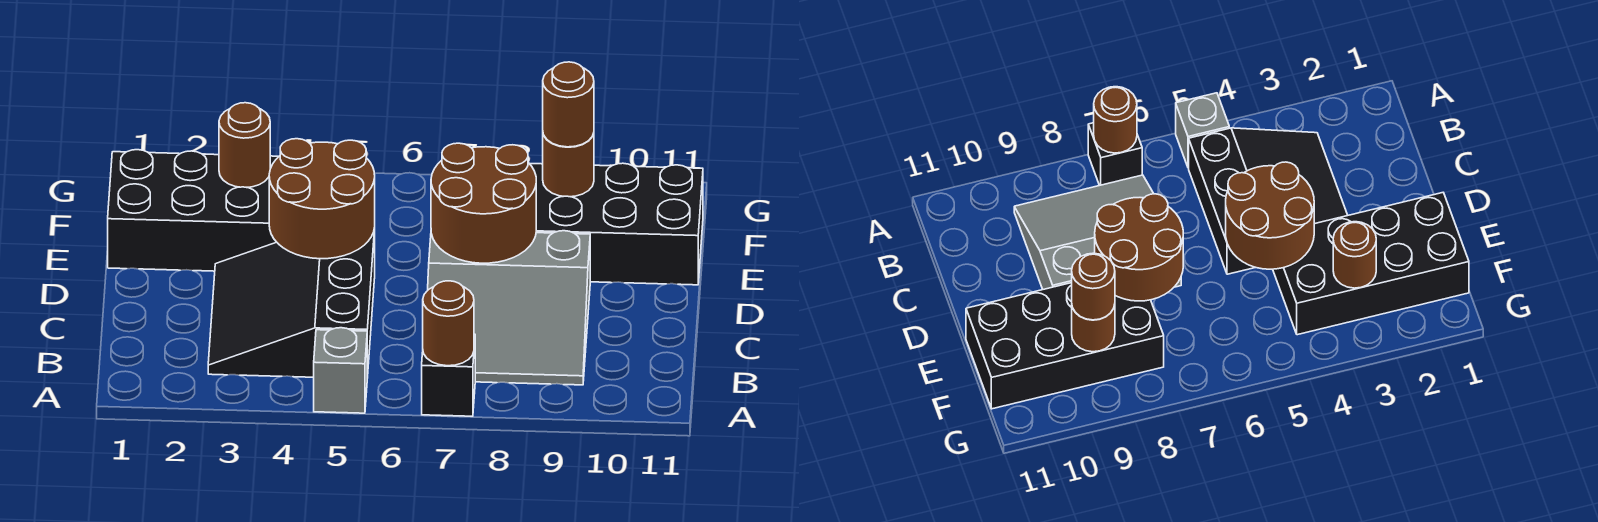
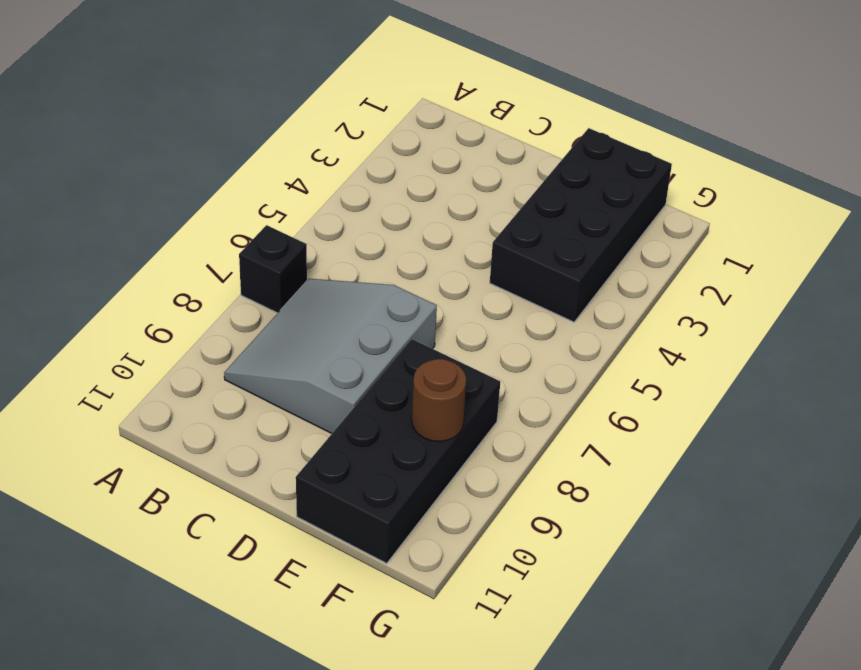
none -> grey brick A5 level 1
none -> black slope B3:D5 level 1 top 5
none -> brown round brick A7 level 2

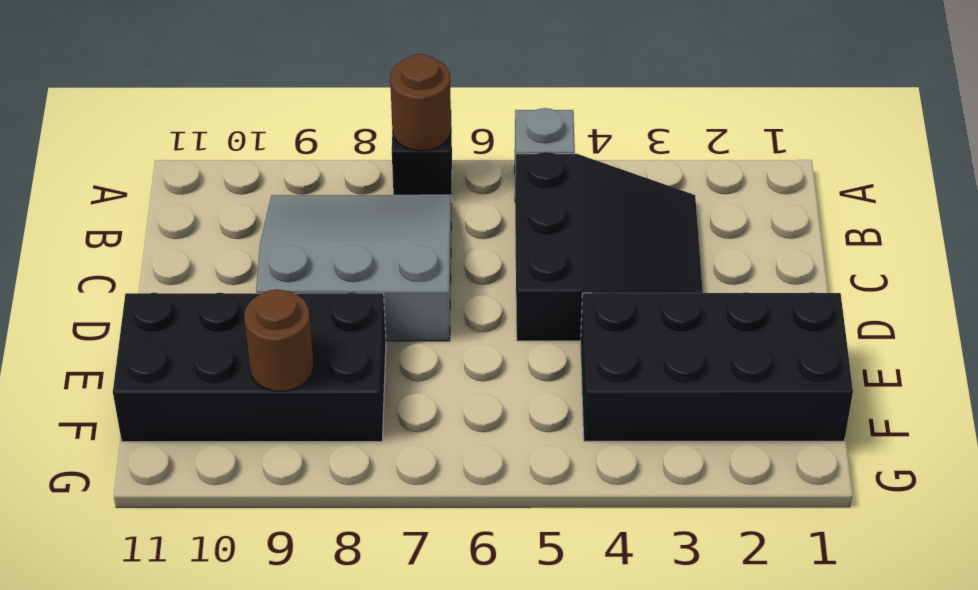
none -> brown round brick D4:E5 level 2
none -> brown round brick D7:E8 level 2
none -> brown round brick F3 level 2

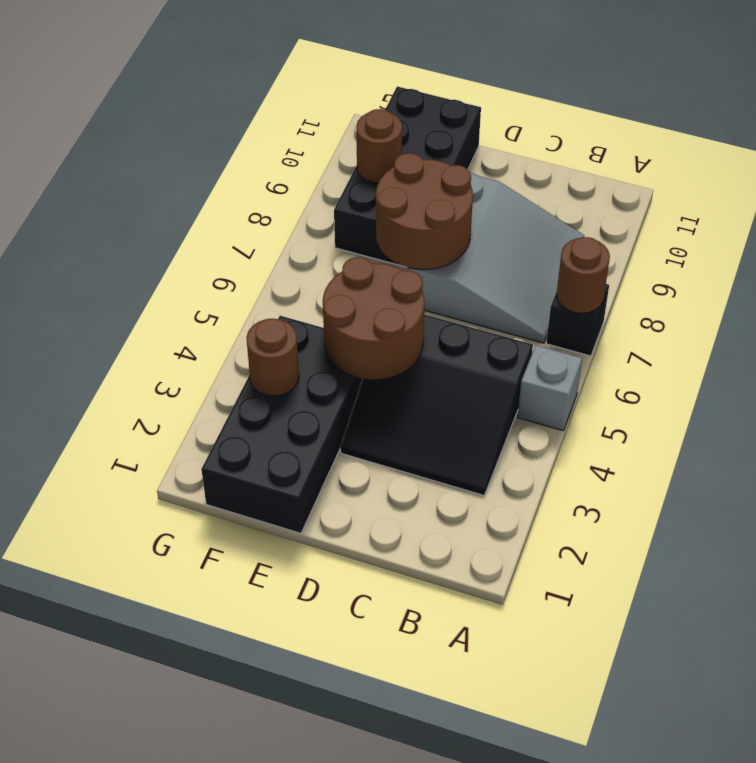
none -> brown round brick F9 level 3

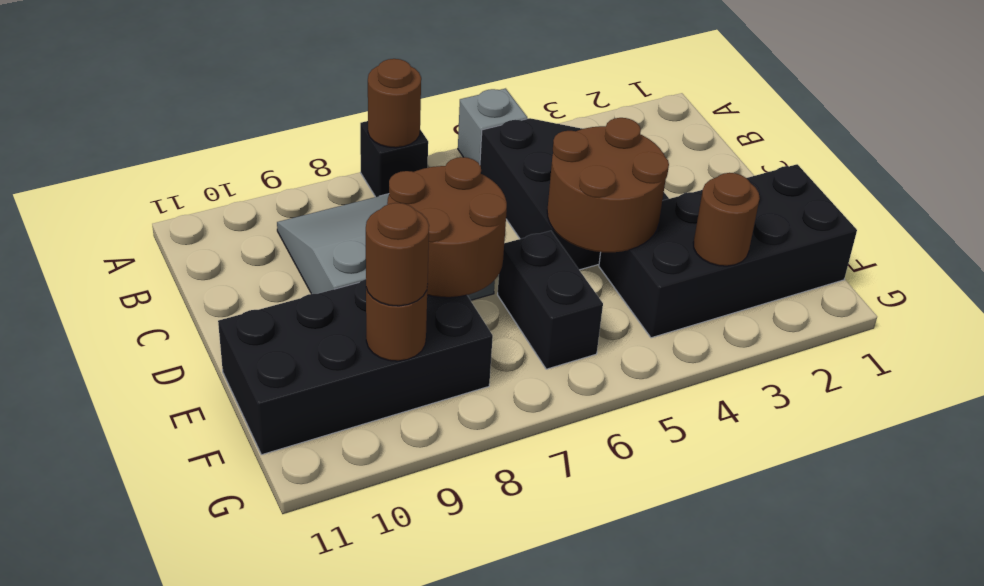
black brick E6:F6 level 1 -> none

